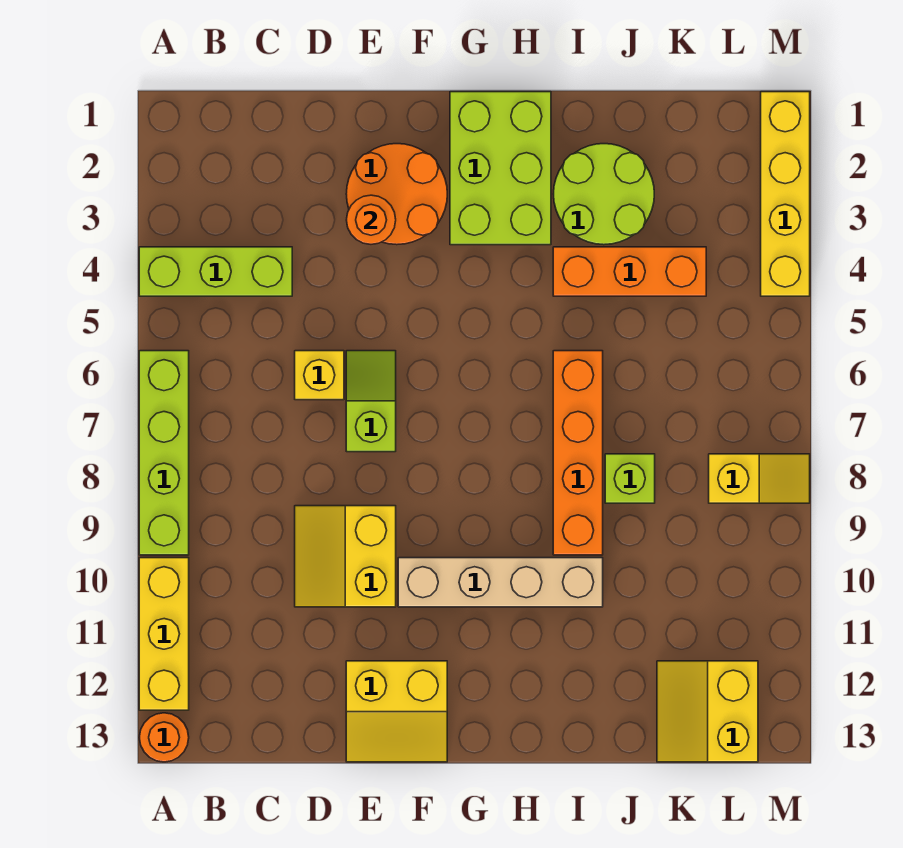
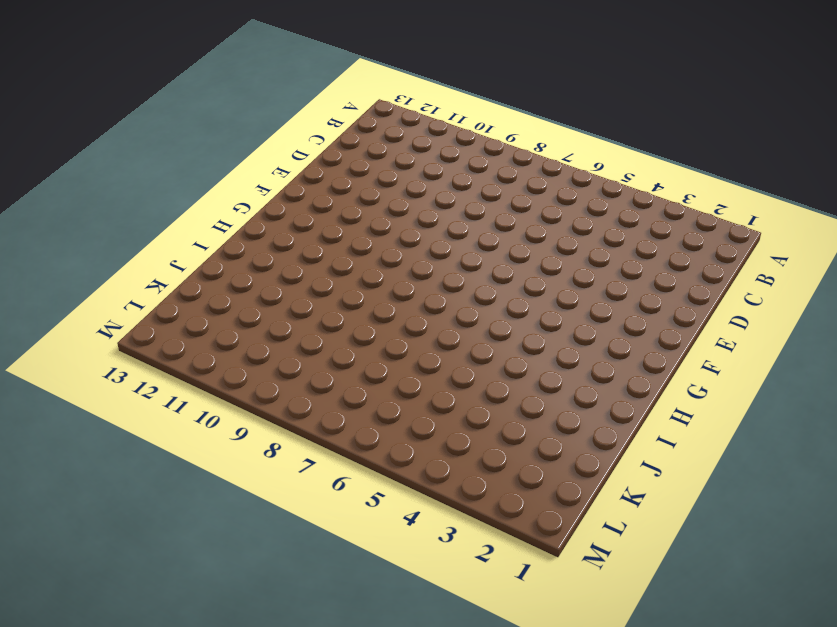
none -> lime brick A4:C4 level 1
none -> lime brick A6:A9 level 1
none -> yellow brick A10:A12 level 1

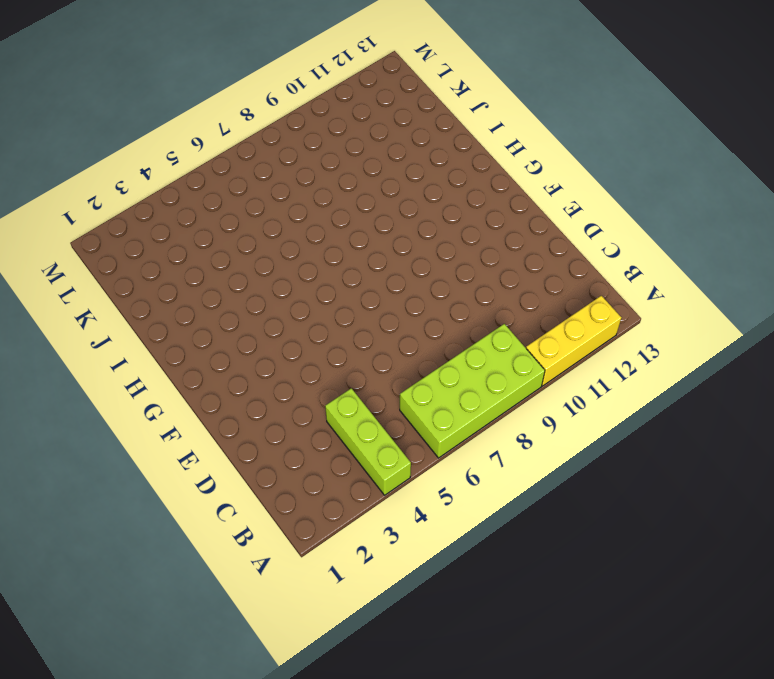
lime brick A6:B9 level 1 -> lime brick A6:A9 level 1
none -> orange round brick A13 level 1
none -> yellow brick D6 level 1
none -> yellow slope D9:E10 level 1 top E

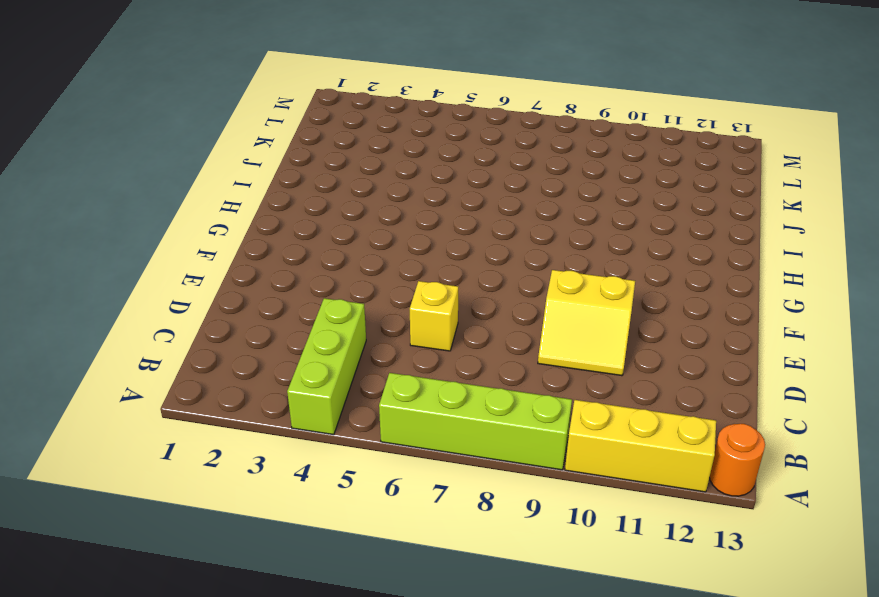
none -> orange round brick E2:F3 level 1
none -> lime slope E6:E7 level 1 top 7
none -> yellow slope E12:F13 level 1 top 12

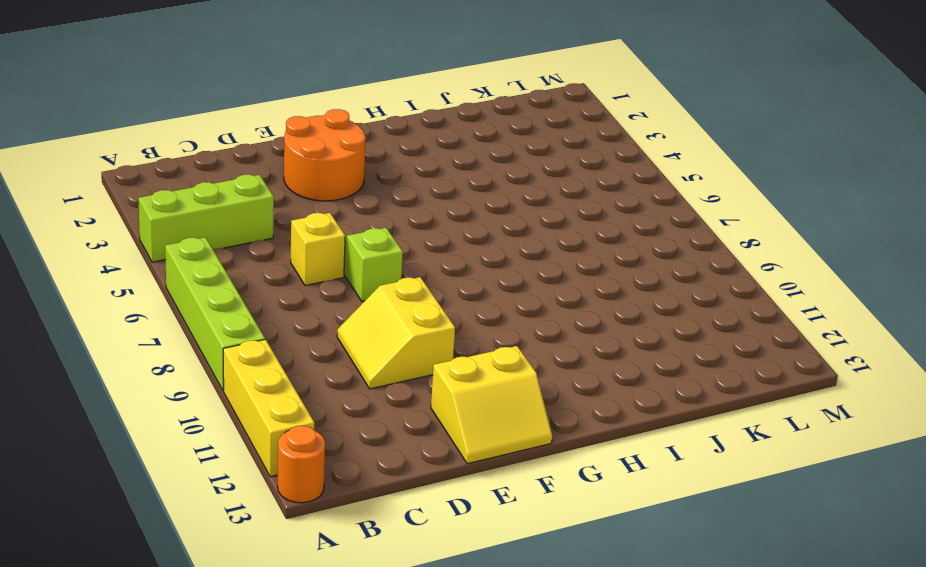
none -> tan brick F10:I10 level 1
none -> lime brick G1:H3 level 1
none -> lime round brick I2:J3 level 1

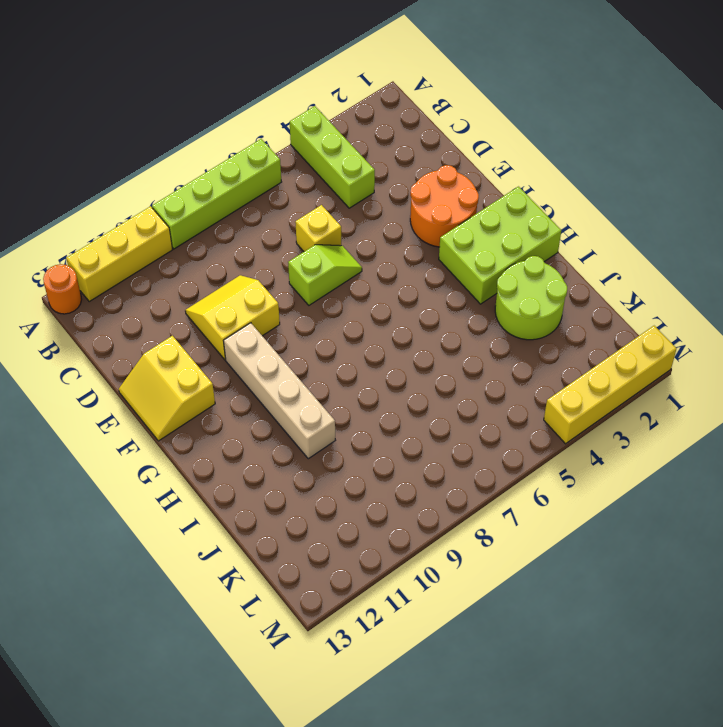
none -> orange brick I4:K4 level 1
none -> orange brick I6:I9 level 1
none -> lime brick J8 level 1

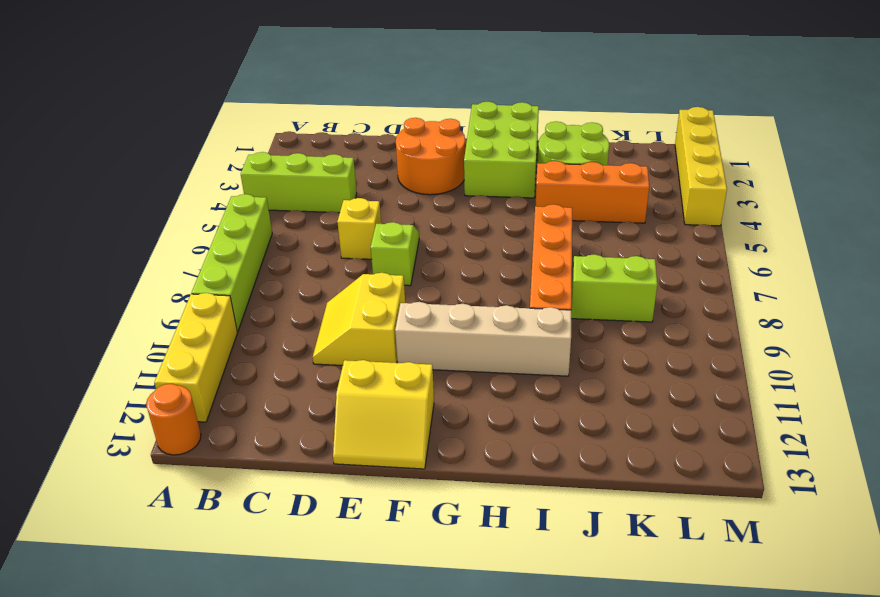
lime brick J8:K8 level 1 -> lime brick J8 level 1
none -> yellow slope K12:L13 level 1 top L
none -> yellow slope L8:M8 level 1 top L
none -> orange round brick E3 level 2

